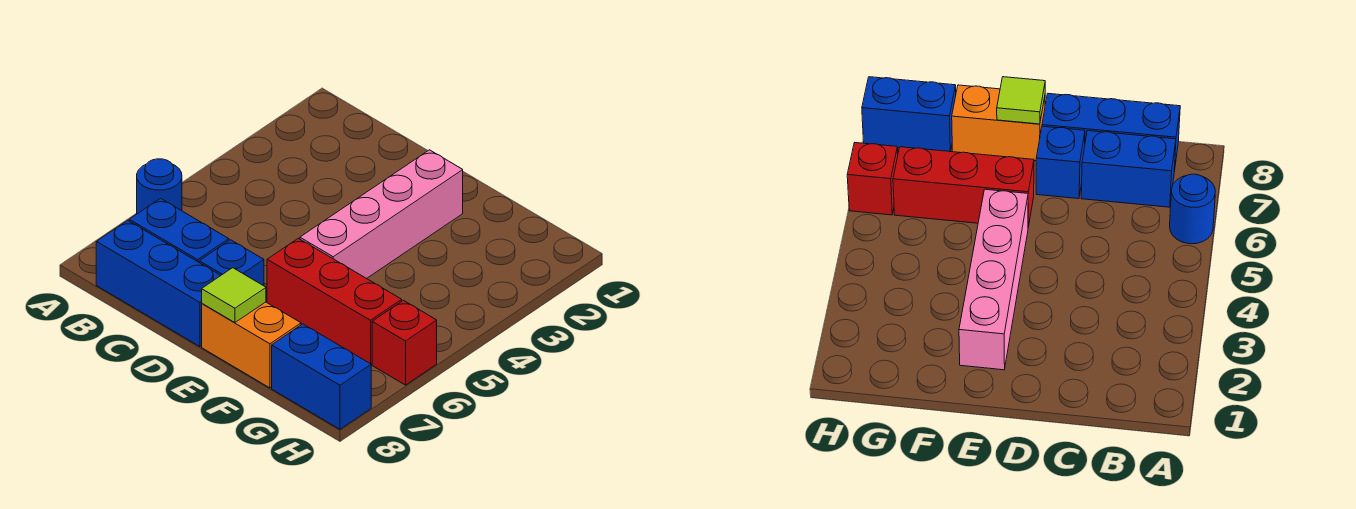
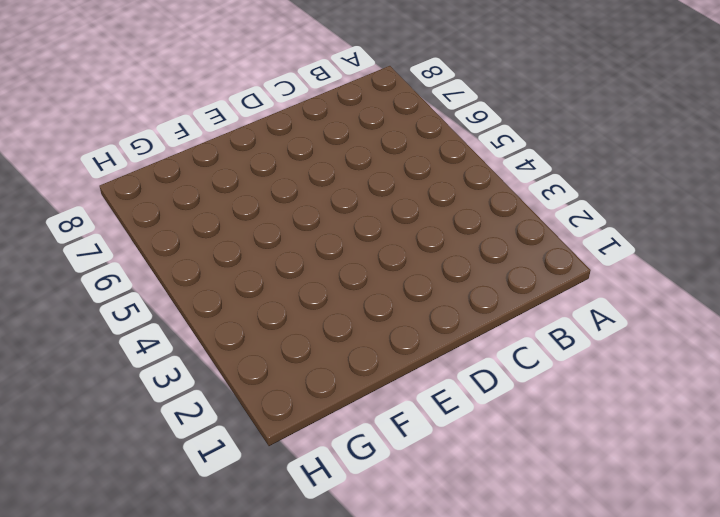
none -> blue round brick A6 level 1
none -> blue brick B7:C7 level 1

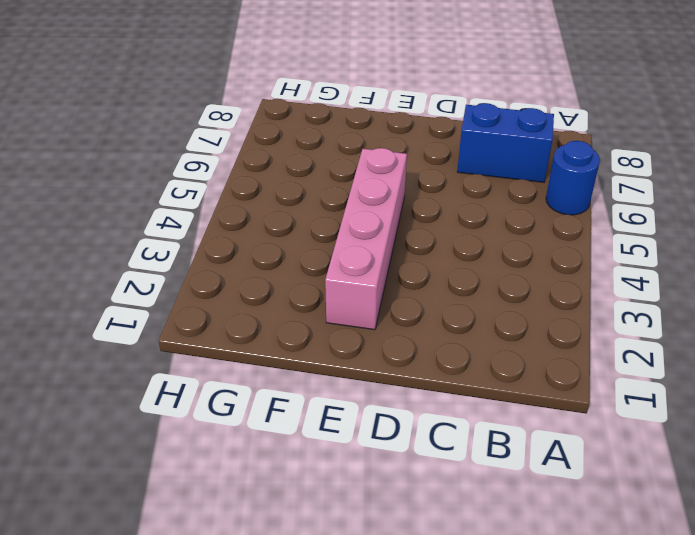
none -> blue brick B8:D8 level 1
none -> blue brick D7 level 1

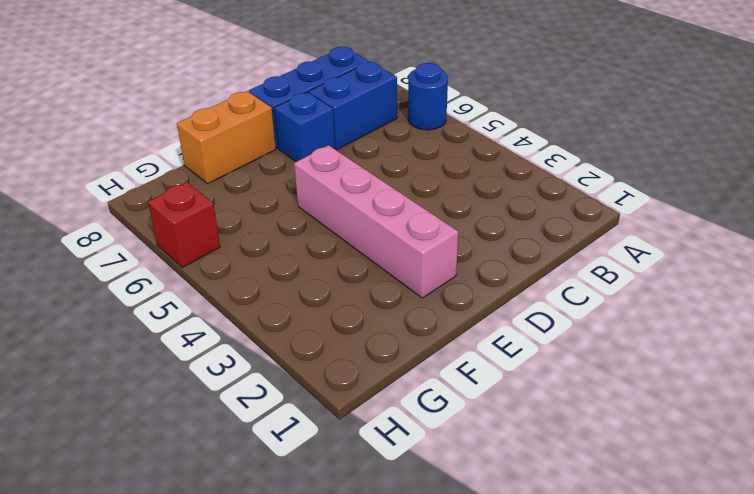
none -> red brick E6:G6 level 1
none -> blue brick G8:H8 level 1

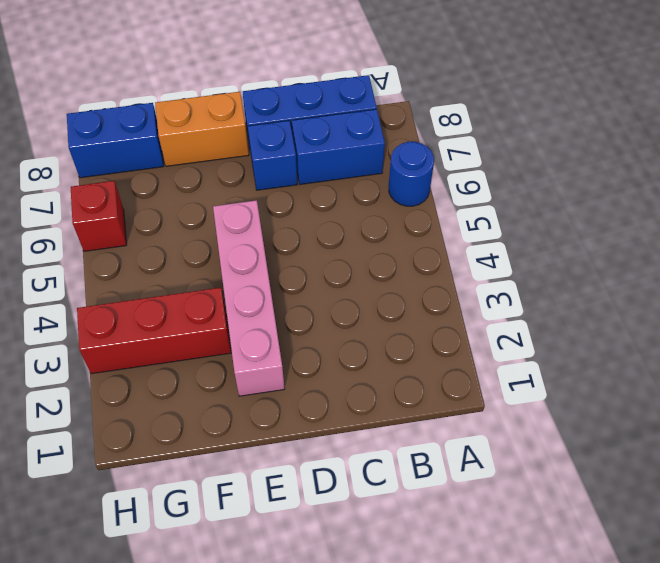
red brick F3:H3 level 1 -> red brick E6:G6 level 1
none -> lime tile E8 level 2

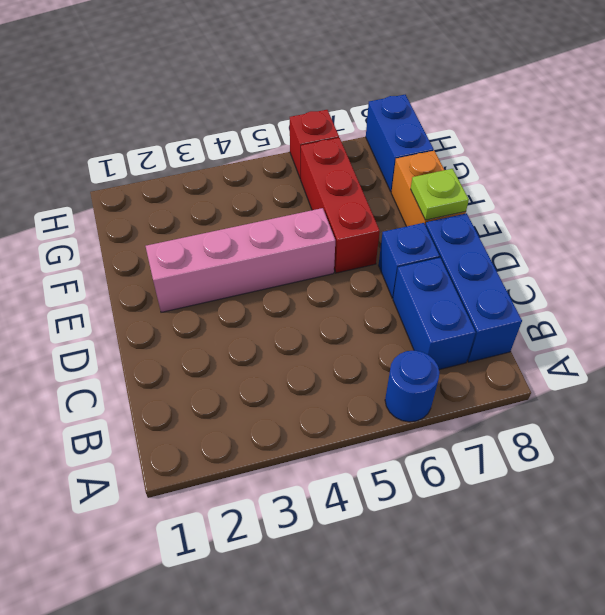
lime plate E8 level 2 -> lime tile E8 level 2

